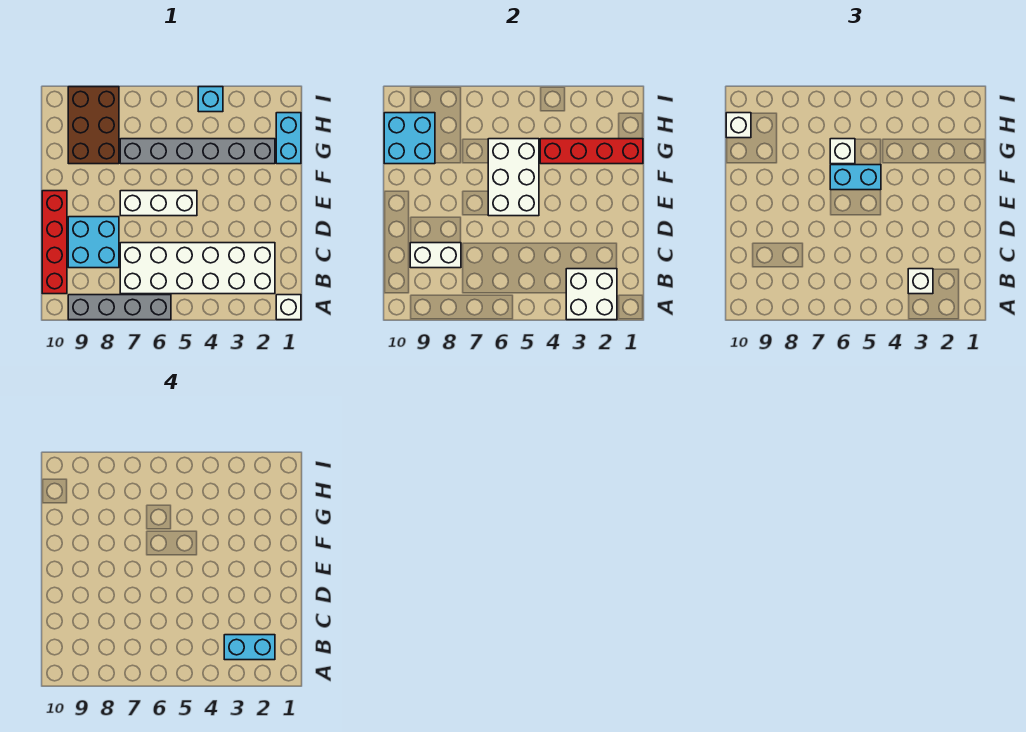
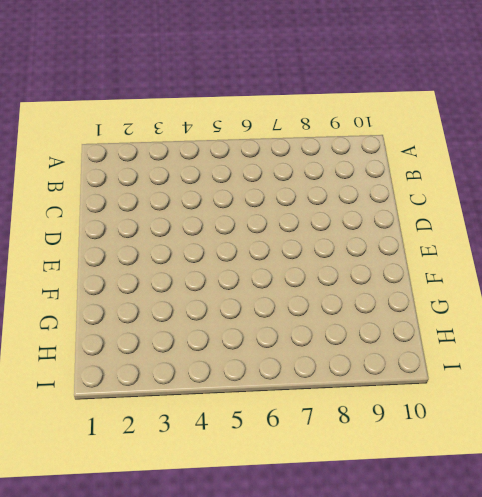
none -> white brick A1 level 1
none -> grey brick A6:A9 level 1
none -> white brick B2:C7 level 1

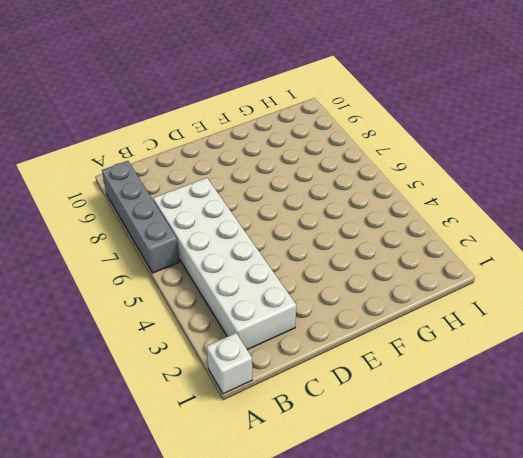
none -> red brick B10:E10 level 1
none -> cyan brick C8:D9 level 1
none -> white brick E5:E7 level 1

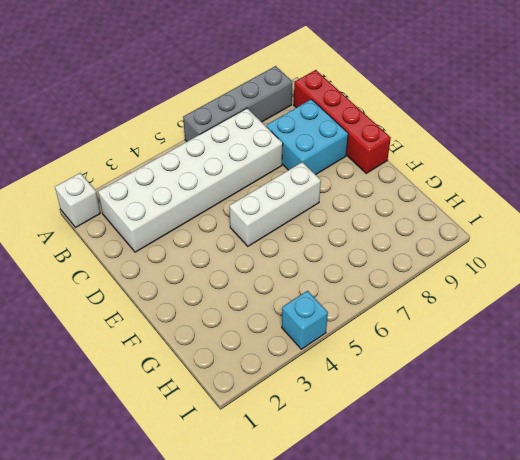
none -> cyan brick G1:H1 level 1
none -> grey brick G2:G7 level 1
none -> brown brick G8:I9 level 1

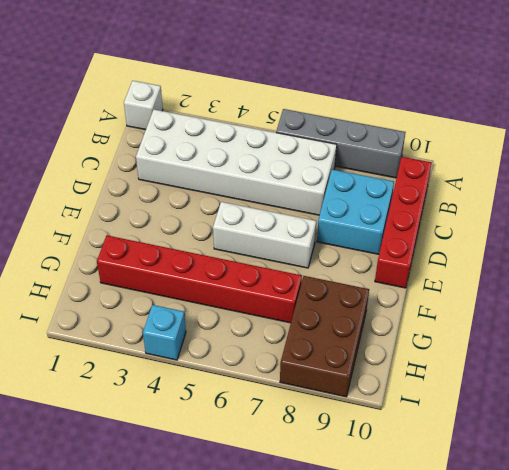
red brick G2:G7 level 1 -> grey brick G2:G7 level 1
none -> cyan brick G1:H1 level 1
none -> white brick A2:B3 level 2
none -> white brick C8:C9 level 2

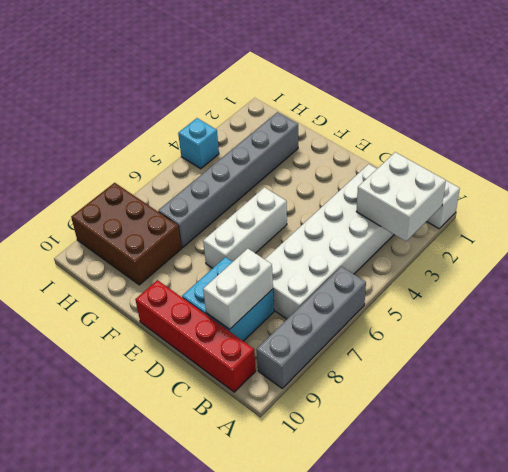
none -> cyan brick G1:H1 level 1
none -> white brick E5:G6 level 2
none -> red brick G1:G4 level 2

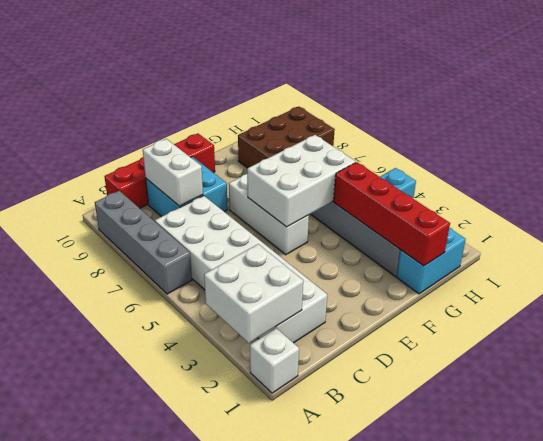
none -> cyan brick G9:H10 level 2
none -> white brick B3 level 3
none -> cyan brick F5:F6 level 3

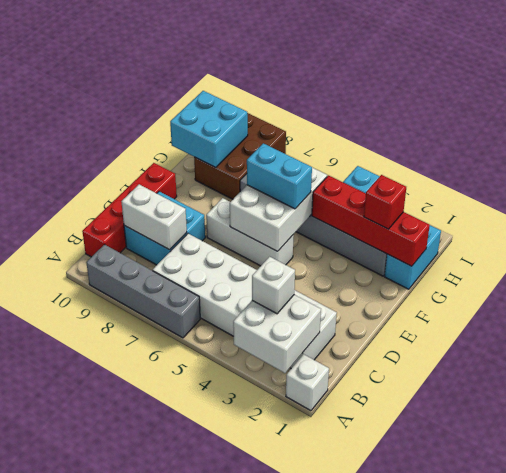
red brick G2 level 3 -> none
none -> white brick G6 level 3
none -> white brick H10 level 3
none -> cyan brick B2:B3 level 4

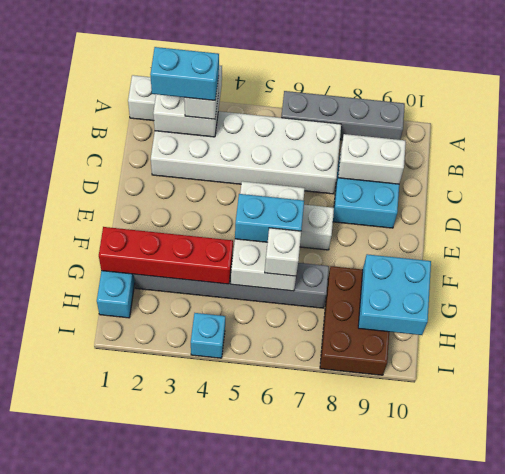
none -> red brick B10:E10 level 1
none -> white brick H10 level 3

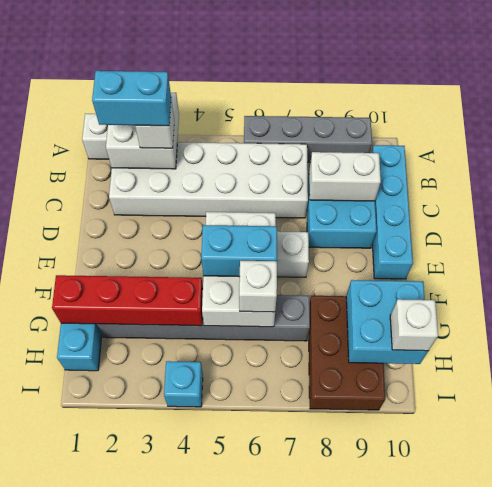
cyan brick B10:E10 level 1 -> red brick B10:E10 level 1

